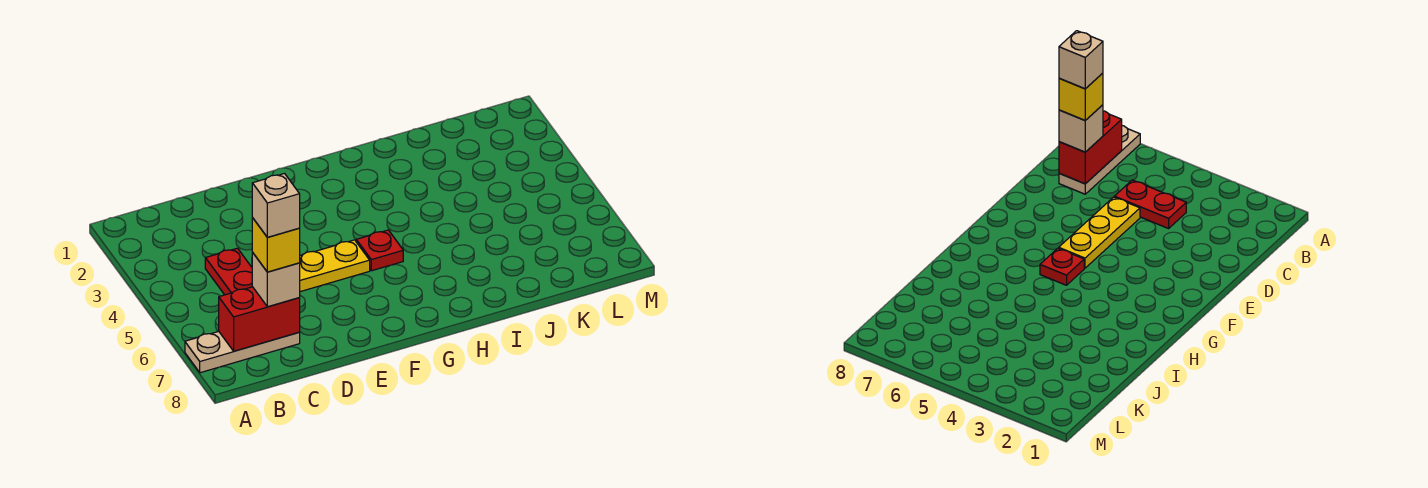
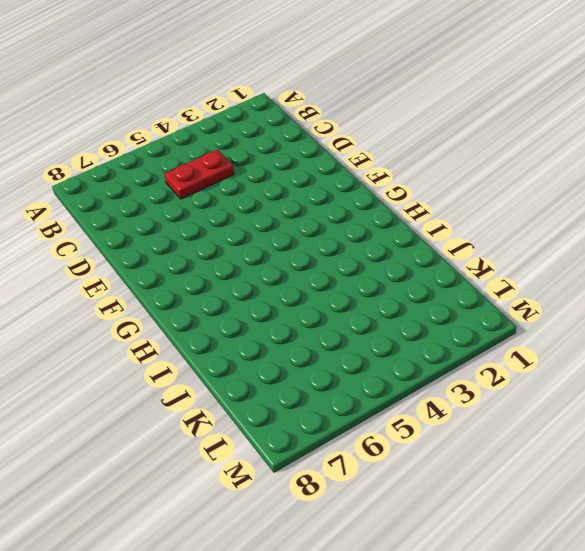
none -> tan plate A7:C7 level 1
none -> yellow plate D5:F5 level 1

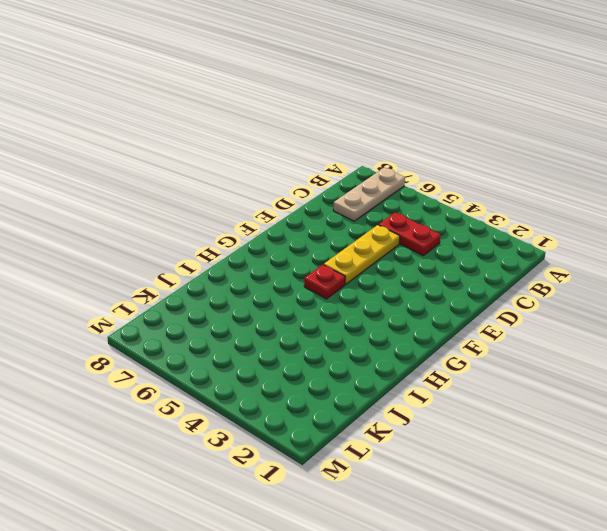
none -> red brick B7:C7 level 2
none -> tan brick C7 level 3

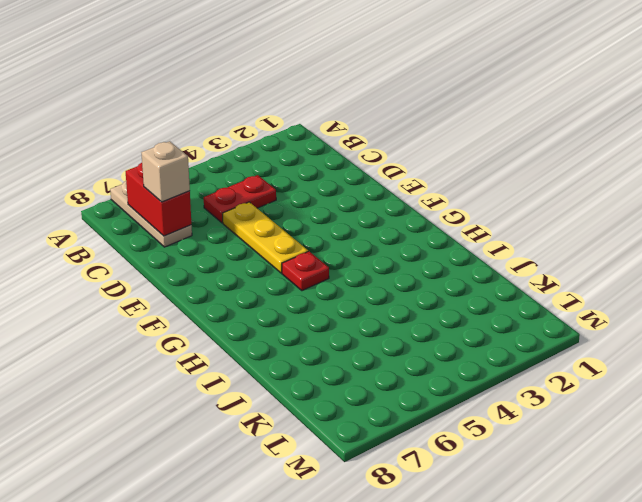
none -> yellow brick C7 level 4
none -> tan brick C7 level 5

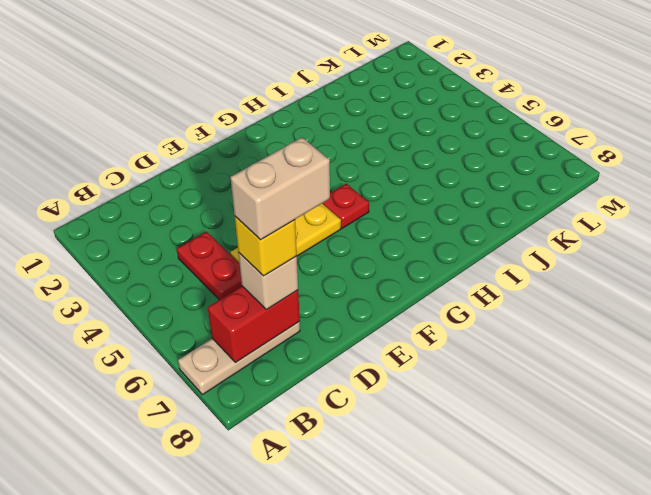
tan brick C7:D7 level 5 -> tan brick C7 level 5

